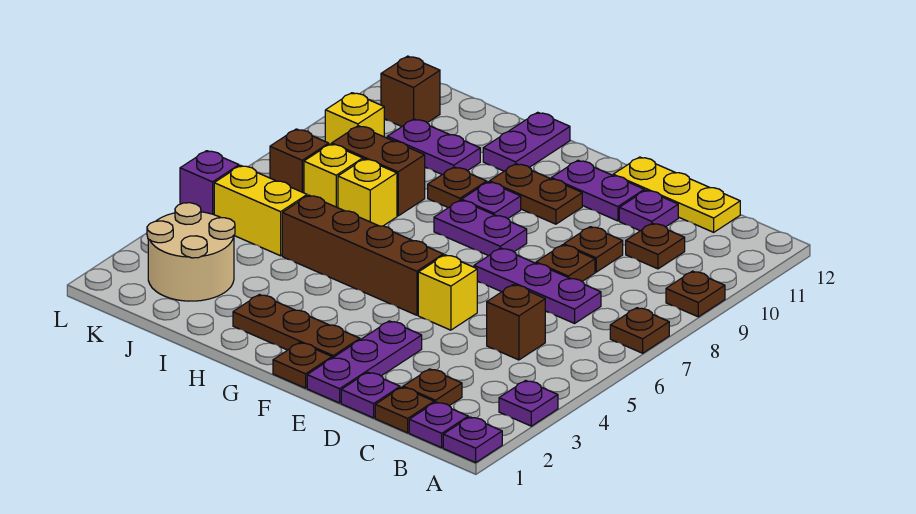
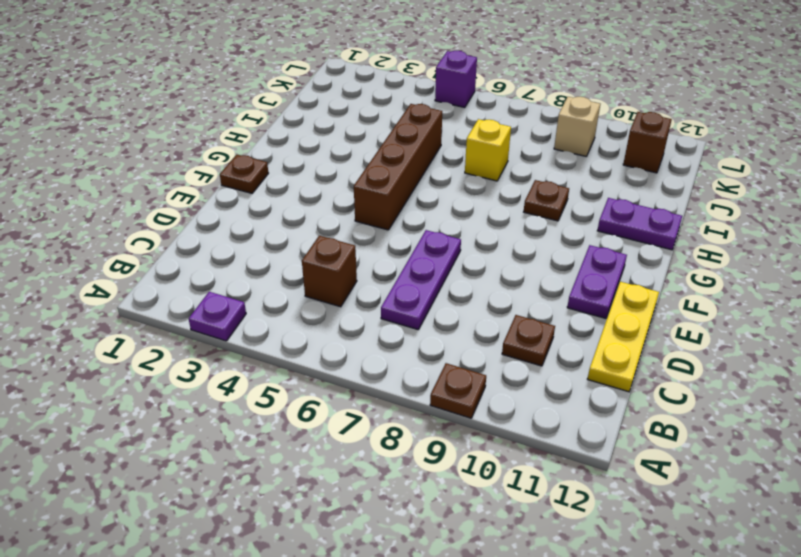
tan brick K9 level 1 -> yellow brick K9 level 1
none -> purple plate A1 level 1
none -> brown plate A7 level 1
none -> purple plate B1 level 1
none -> brown plate C1 level 1

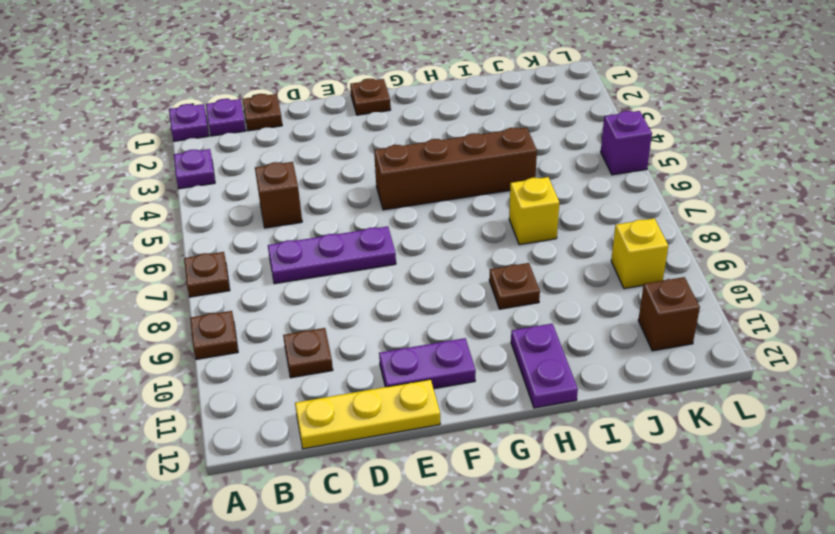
none -> brown plate C2 level 1
none -> purple plate D1 level 1
none -> brown plate D8 level 1
none -> brown plate D9 level 1

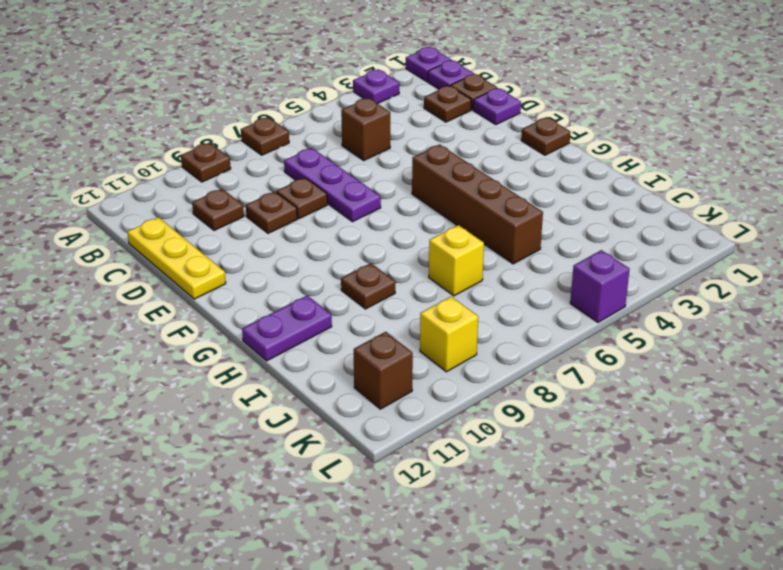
none -> purple plate D11 level 1
none -> purple plate E1:E3 level 1
none -> yellow brick E5 level 1
none -> purple plate E11:F11 level 1

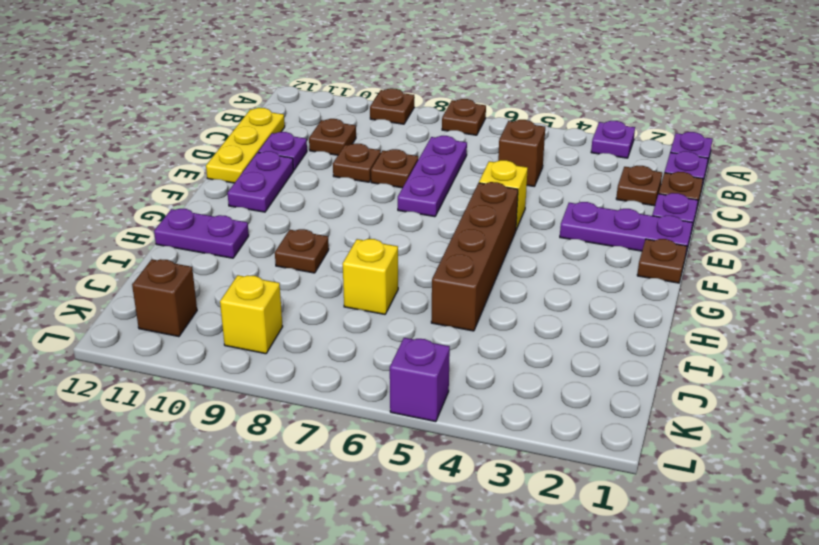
none -> brown plate F2:H2 level 1
none -> purple plate F8:G8 level 1
none -> brown plate F10:G10 level 1
none -> purple plate G9 level 1

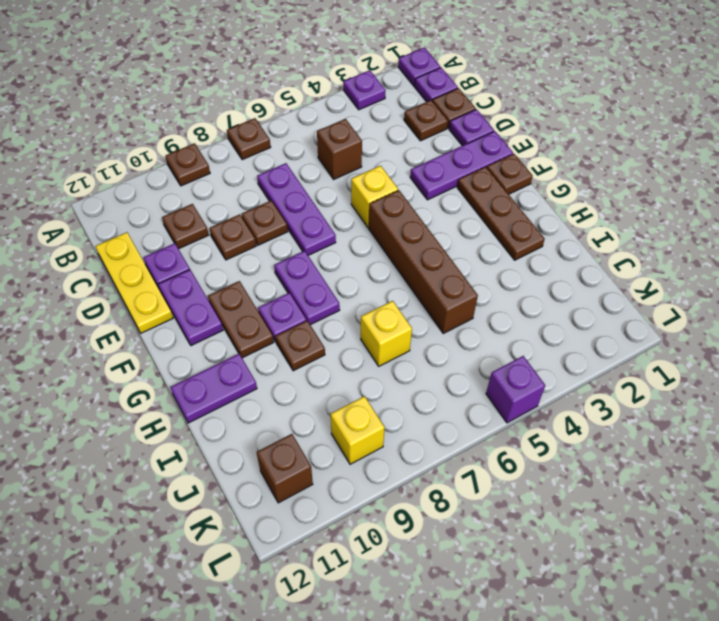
none -> brown brick I8:J8 level 1
none -> purple plate I10:J10 level 1
none -> tan round brick J2:K3 level 1
none -> yellow brick J5:K5 level 1

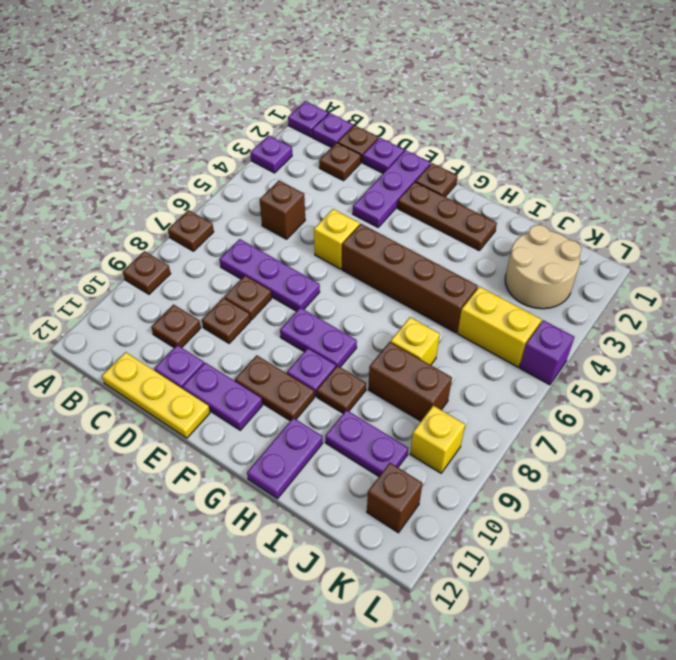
none -> yellow brick J7 level 1
none -> brown brick K7 level 1

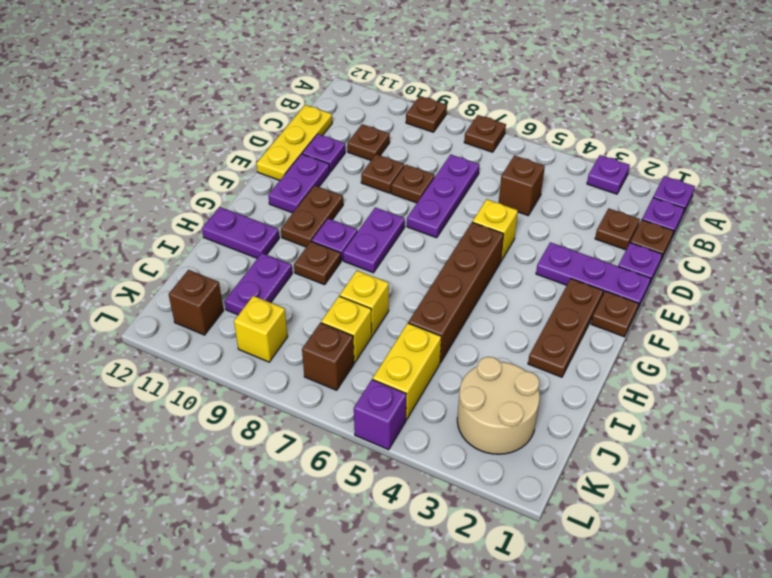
none -> brown brick I8:J8 level 1

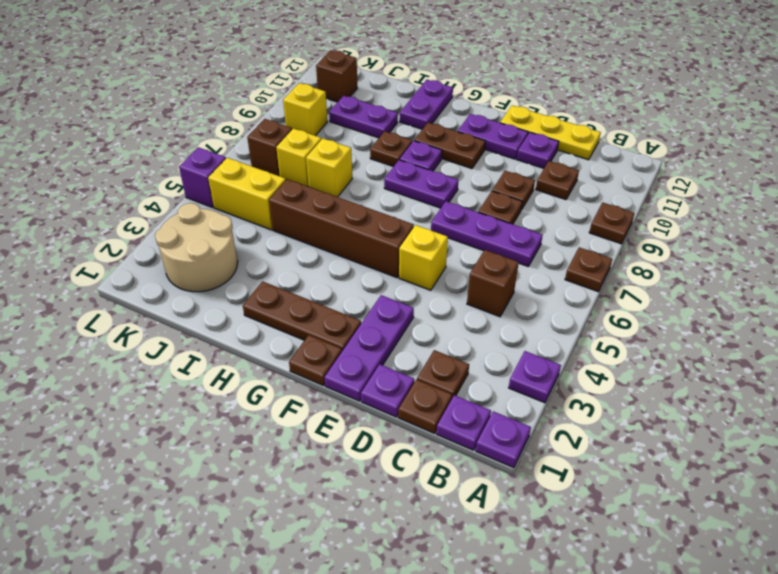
none -> brown brick I8:J8 level 1

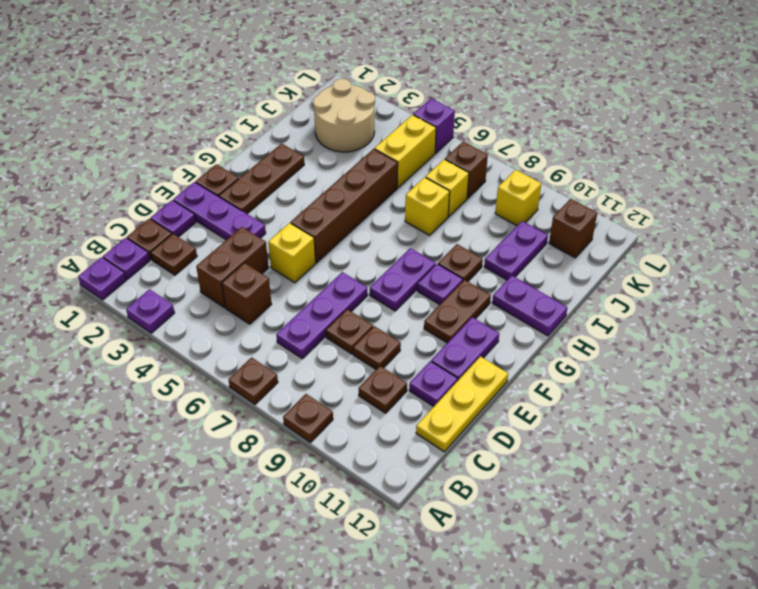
brown brick C4:D4 level 1 -> brown brick I8:J8 level 1

